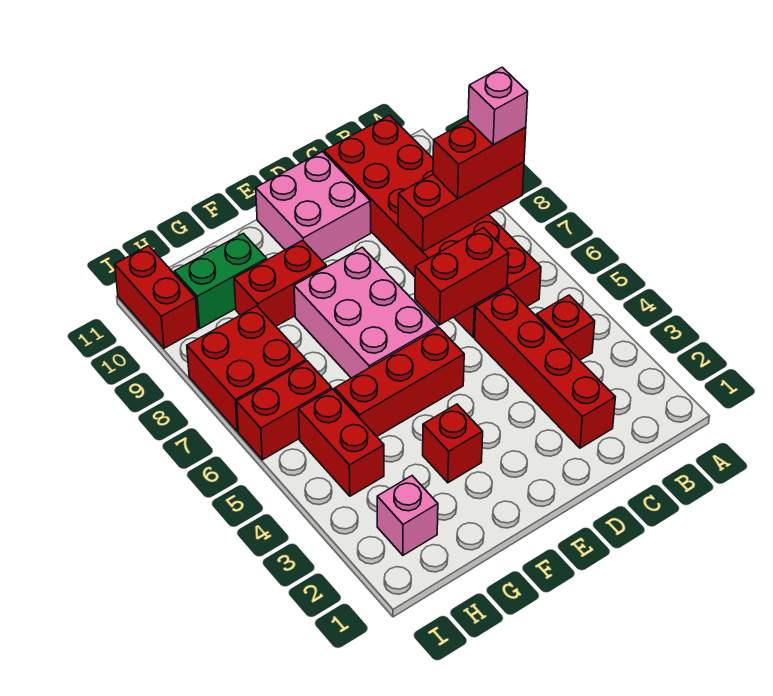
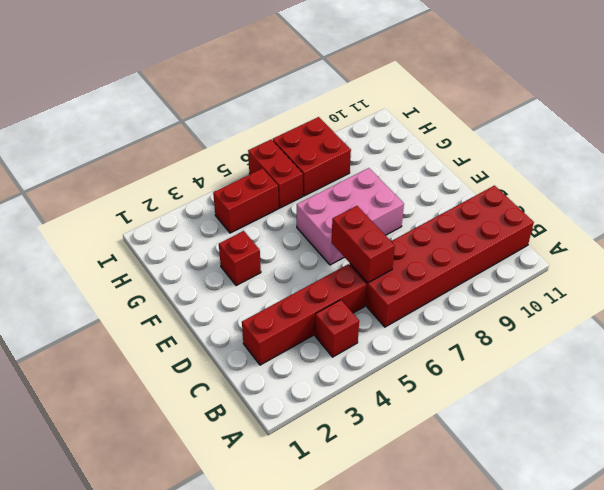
none -> pink brick D10:E11 level 1
none -> red brick E5:G5 level 1
none -> red brick F9:G9 level 1

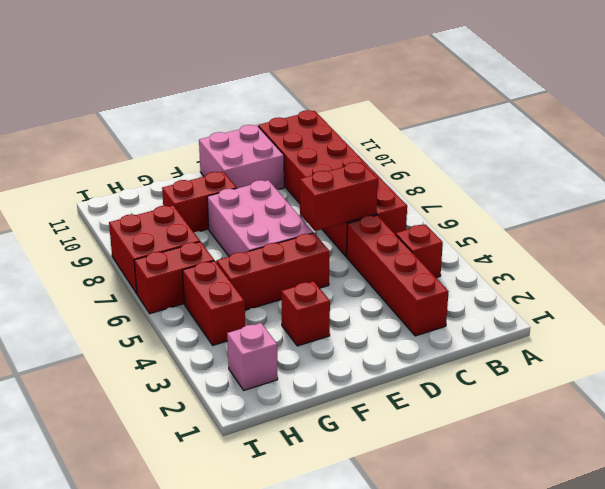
none -> green brick G10:H10 level 1
none -> red brick I10:I11 level 1
none -> red brick A8:C8 level 2

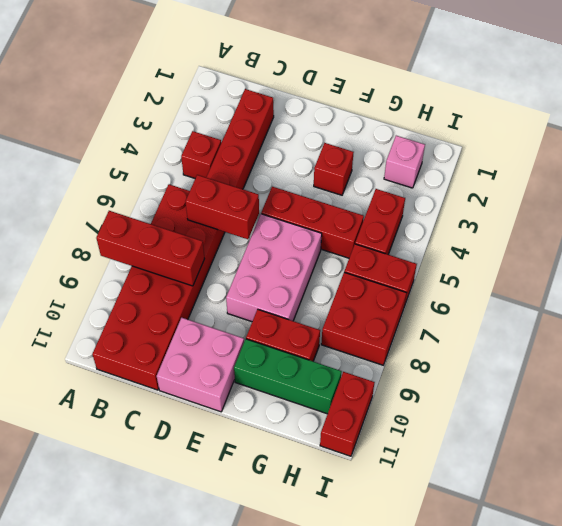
green brick F10:H10 level 1 -> green brick G10:H10 level 1
none -> red brick A8:B8 level 3
none -> pink brick A8 level 4

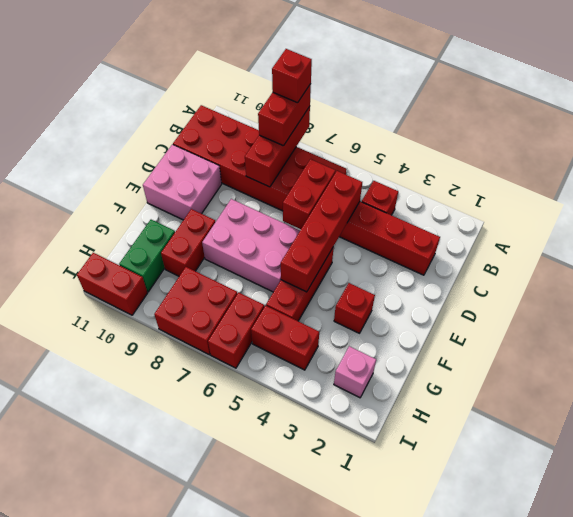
red brick A8 level 4 -> pink brick A8 level 4
red brick C5:F5 level 2 -> none

